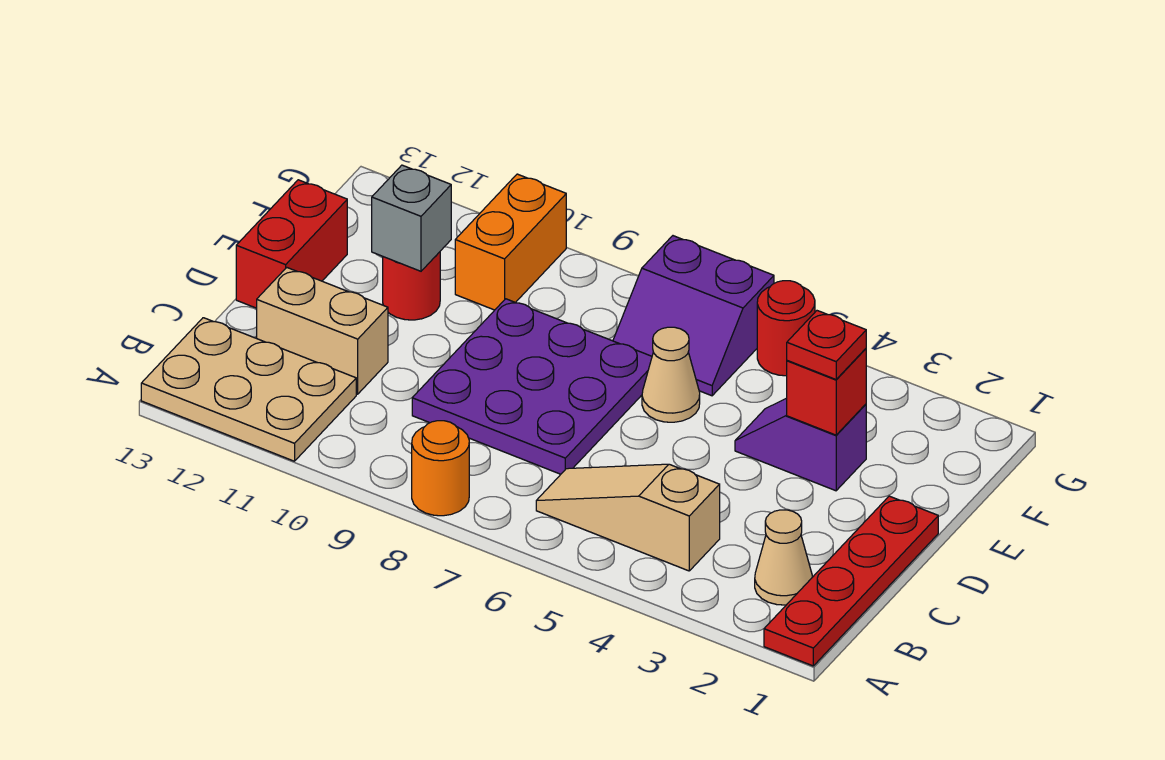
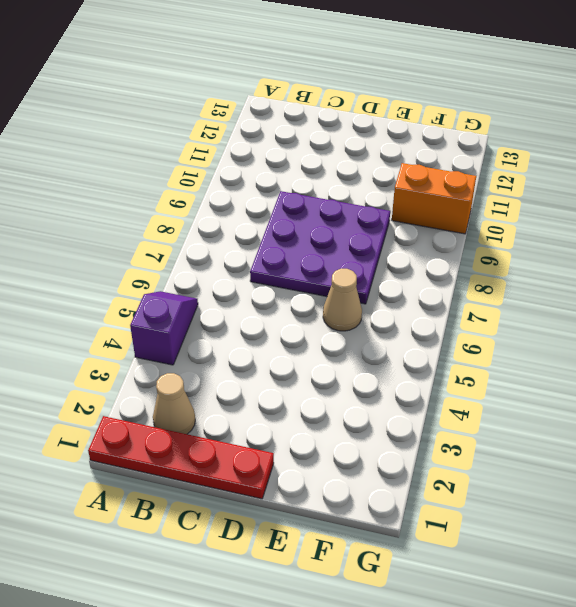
purple slope A4:A5 level 1 top 4 -> purple slope E3:E4 level 1 top 3
none -> orange round brick A8 level 1
none -> tan plate A11:B13 level 1
none -> tan slope B4:B6 level 1 top 4

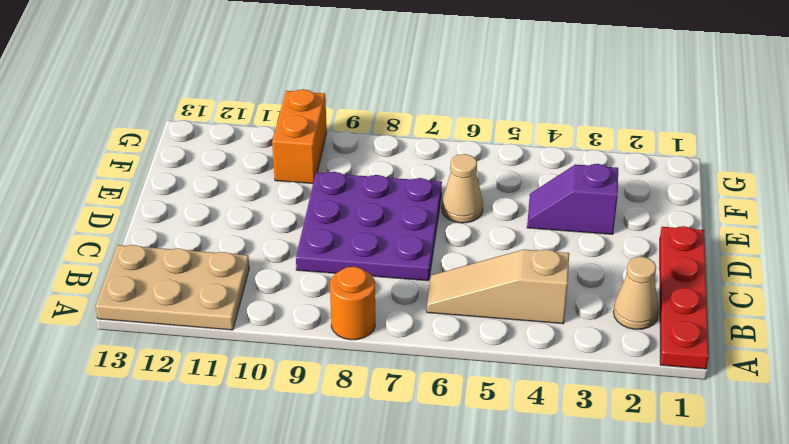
none -> tan brick C11:C12 level 1
none -> red brick D13:E13 level 1
none -> red round brick E11 level 1

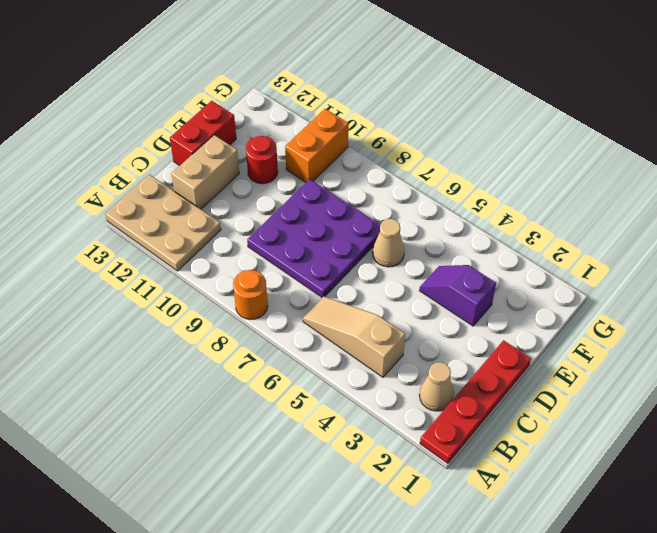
tan brick C12:D12 level 1 -> tan brick C11:C12 level 1
none -> purple slope F6:G7 level 1 top G
none -> red round brick G5 level 1
none -> red brick E3 level 2

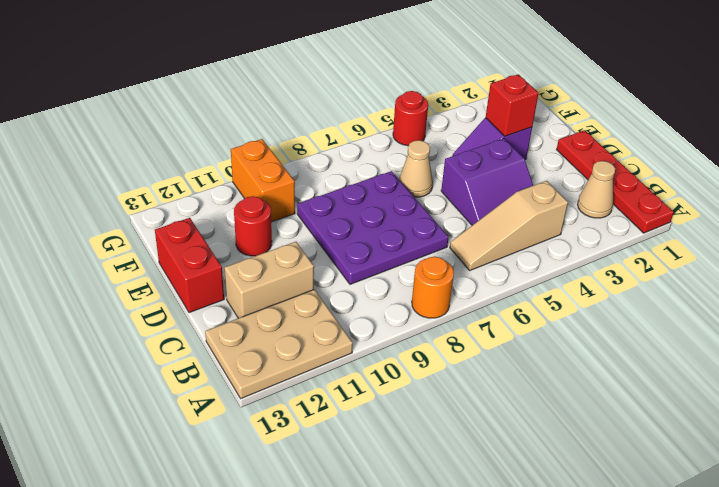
purple slope C4:D5 level 1 top D -> purple slope F6:G7 level 1 top G
none -> grey brick E11 level 2
none -> red plate E3 level 3

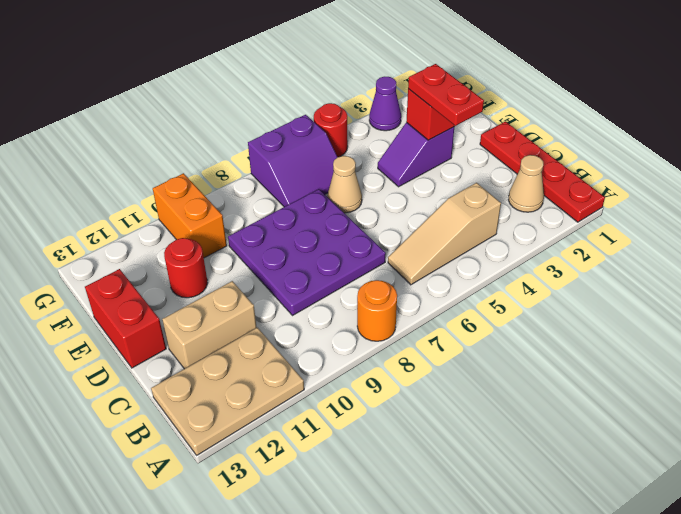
red plate D3:E3 level 3 -> red plate E3 level 3
purple cone G3 level 1 -> none
none -> grey brick E11 level 2

